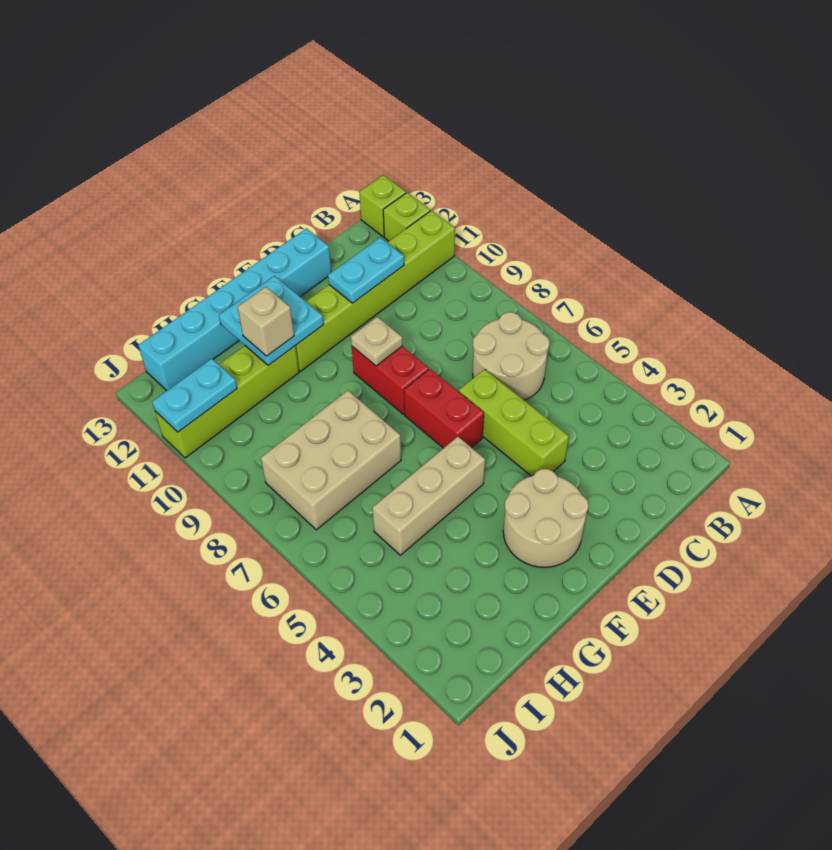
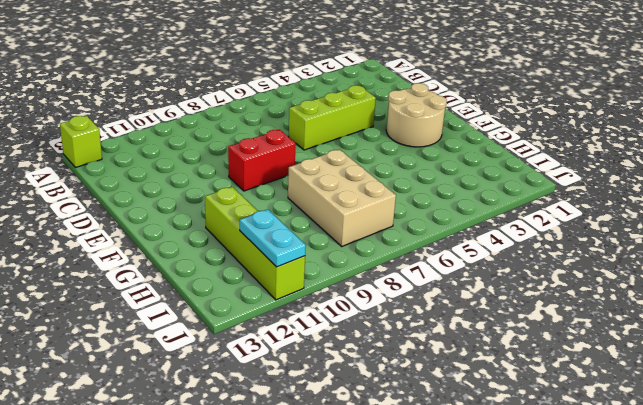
none -> lime brick A11:F11 level 1
none -> lime brick A12 level 1
none -> tan round brick B6:C7 level 1

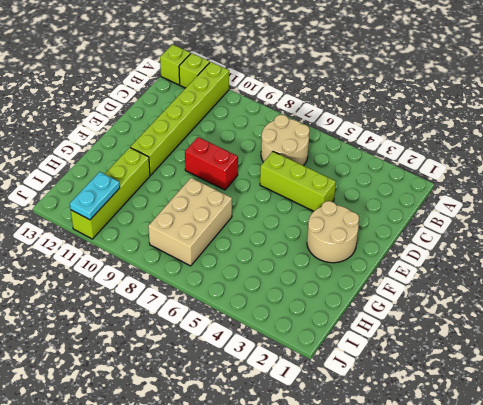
none -> cyan brick D13:I13 level 1
none -> red brick E6:E7 level 1
none -> tan brick F5:H5 level 1

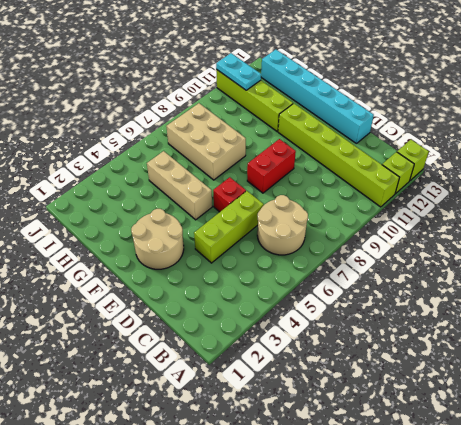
red brick E6 level 1 -> red brick E6:E7 level 1
none -> cyan plate C11:D11 level 2
none -> tan plate E9 level 2
none -> cyan plate F11:G12 level 2

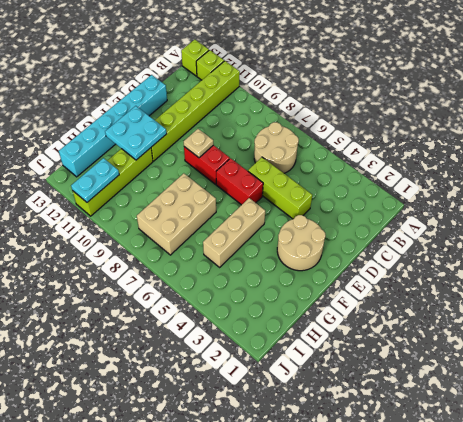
none -> cyan plate C11:D11 level 2
none -> tan brick G11 level 3

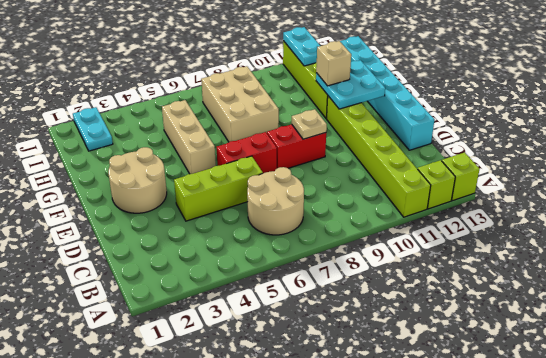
cyan plate I2:J2 level 1 -> cyan plate C11:D11 level 2

